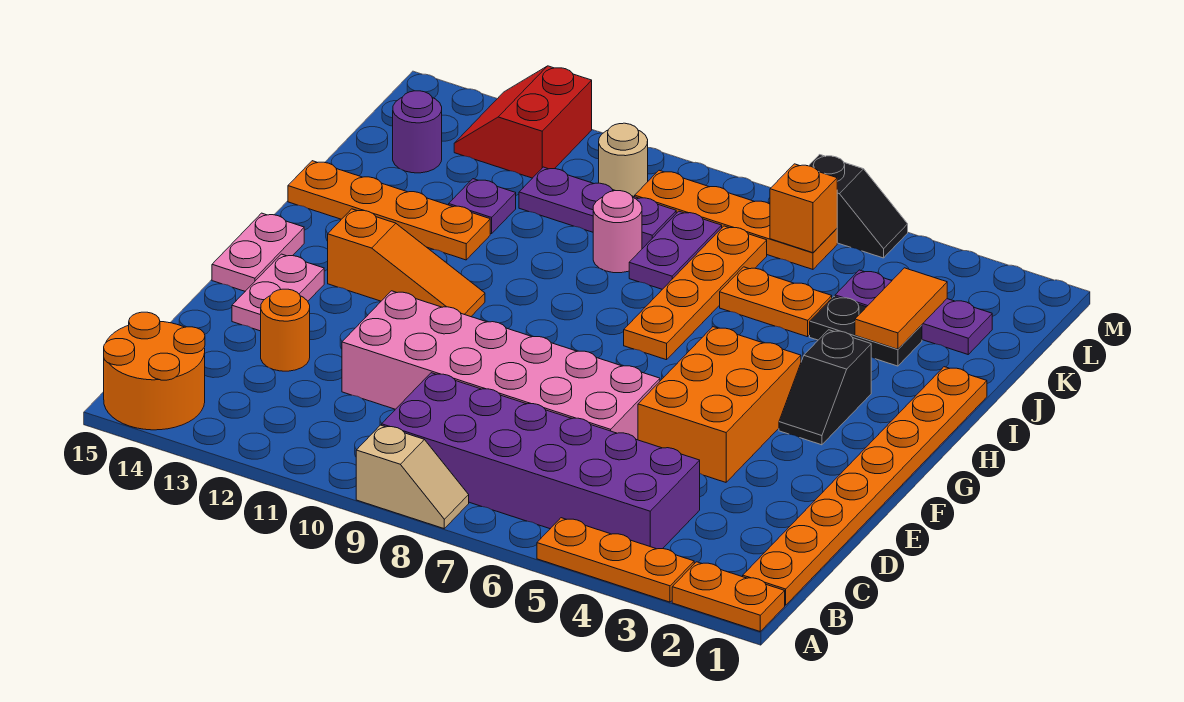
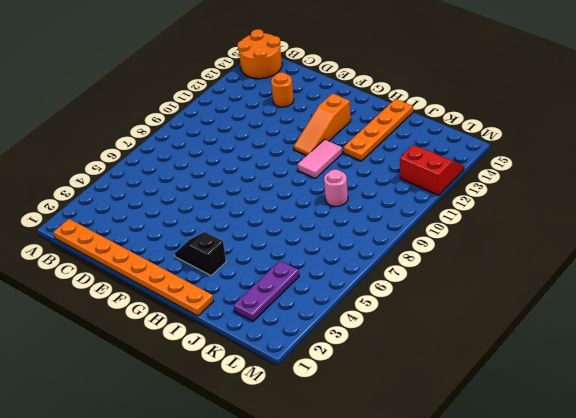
pink tile H10:H11 level 1 -> none
none -> orange plate A1:A2 level 1
none -> orange plate A3:A5 level 1
none -> tan slope A8:A9 level 1 top 9

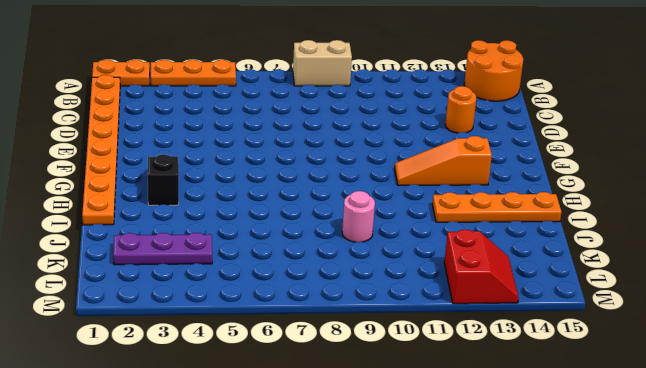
tan brick A8:A9 level 1 -> tan slope A8:A9 level 1 top 9
none -> purple brick B4:C9 level 1
none -> pink brick D6:E11 level 1
none -> orange brick E4:G5 level 1

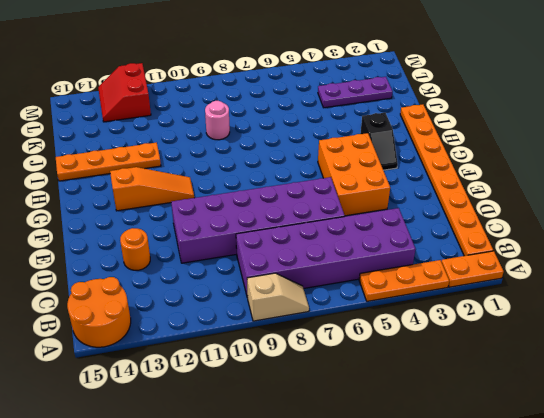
purple brick D6:E11 level 1 -> pink brick D6:E11 level 1
none -> pink plate E14:F14 level 1
none -> pink plate F15:G15 level 1
none -> orange plate H7:K7 level 1

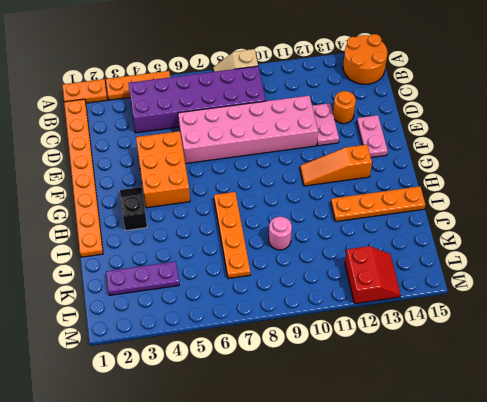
pink plate D12:E12 level 1 -> pink plate F15:G15 level 1
none -> black plate J3:J4 level 1
none -> orange plate J5:J6 level 1
none -> purple plate J8:K8 level 1

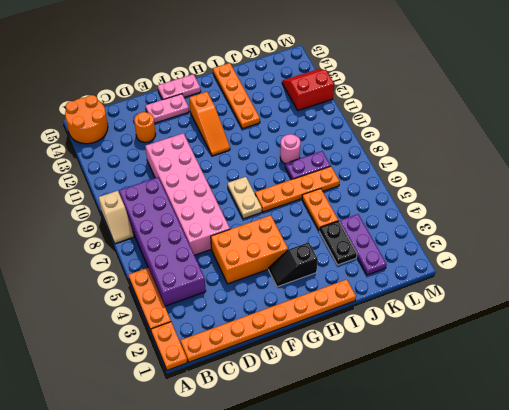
tan plate G7:G8 level 1 -> none
none -> purple plate J12 level 1
none -> purple plate K9:K11 level 1
none -> purple round brick K14 level 1

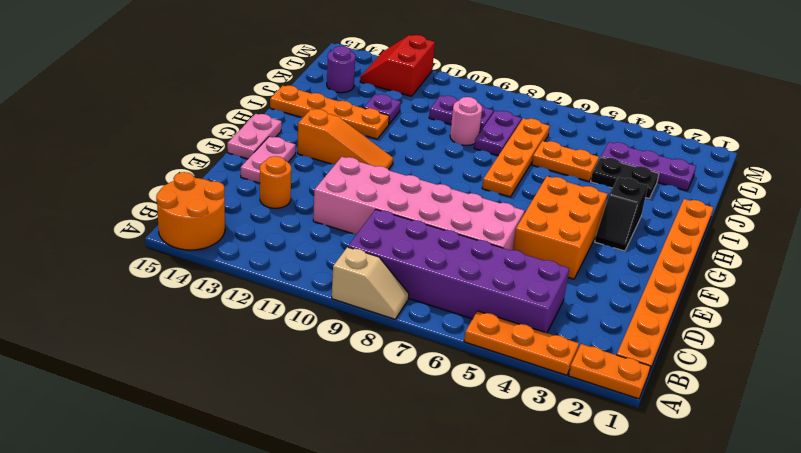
purple plate K9:K10 level 1 -> purple plate K9:K11 level 1
none -> orange plate L6:L9 level 1
none -> tan round brick L10 level 1
none -> black slope M5:M6 level 1 top 6

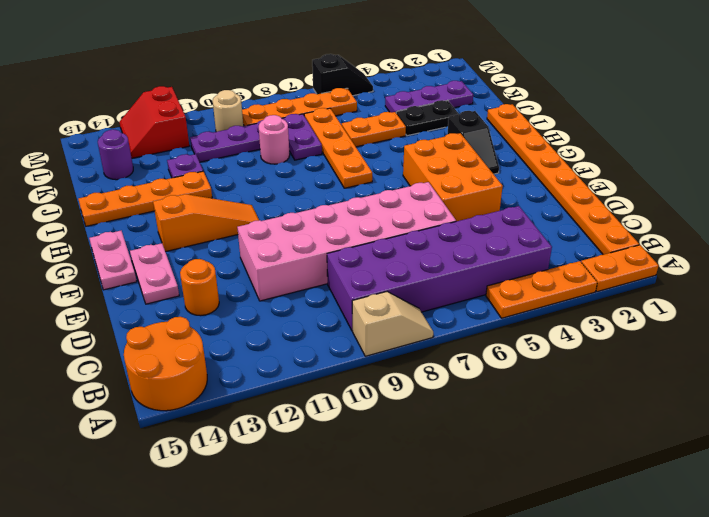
none -> orange tile J3:K3 level 2
none -> orange brick L6 level 2

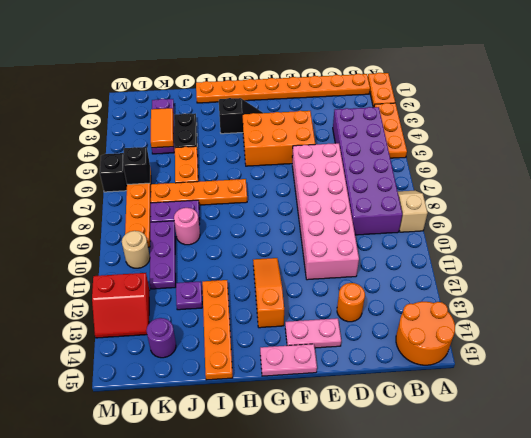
orange tile K3:K4 level 2 -> orange tile J3:K3 level 2
black brick L6 level 2 -> orange brick L6 level 2

